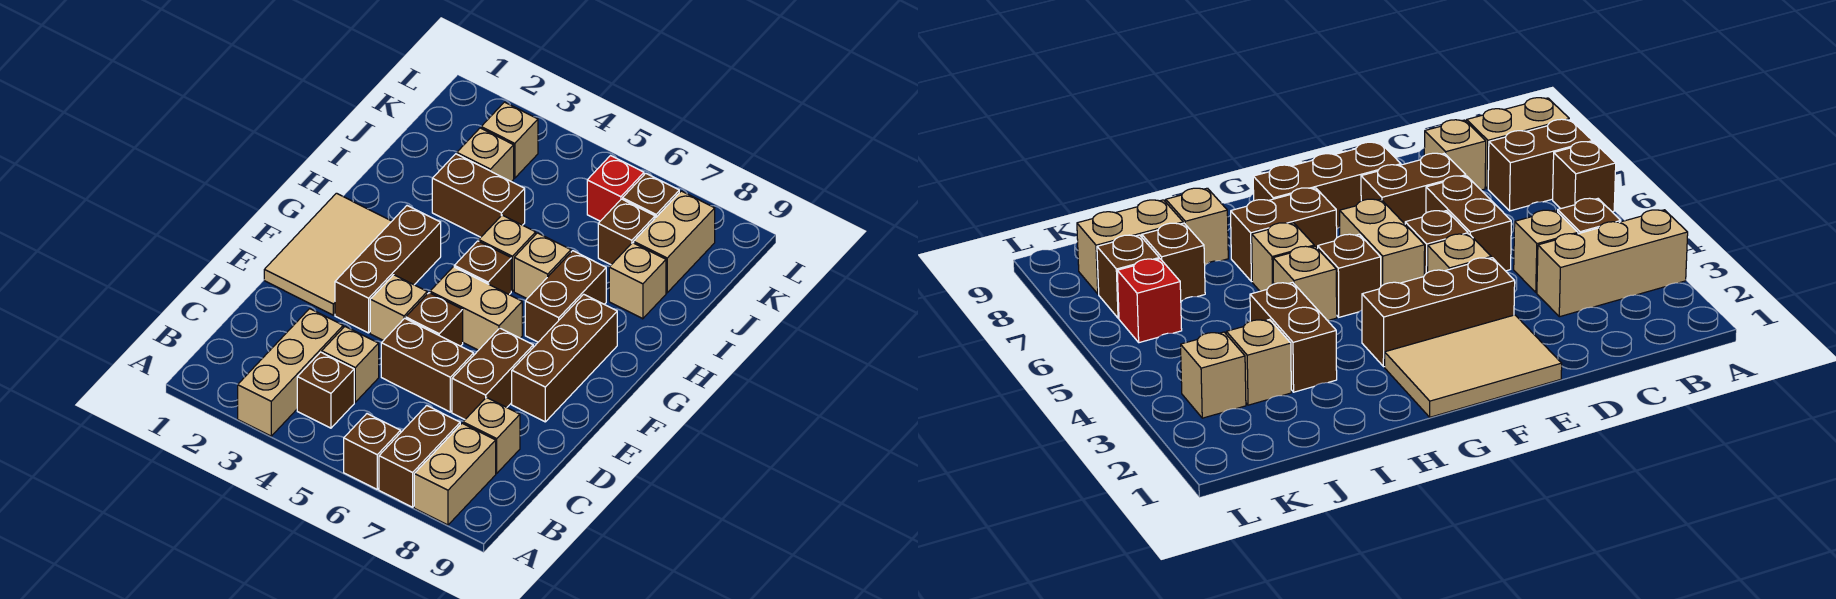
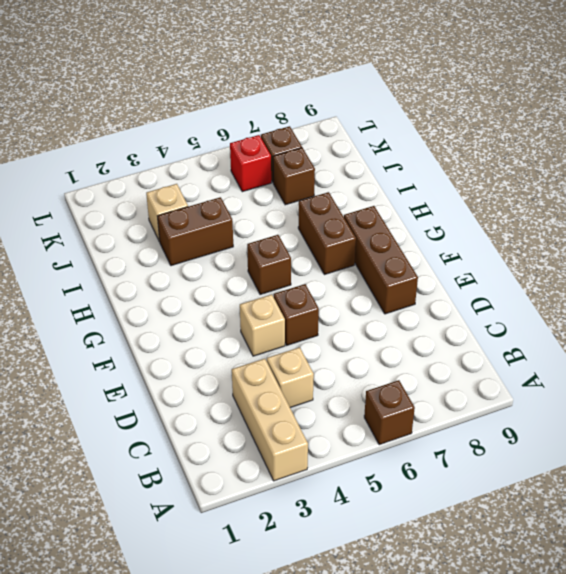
none -> brown brick A7:B7 level 1
none -> tan brick A8:B8 level 1
none -> brown brick B4 level 1

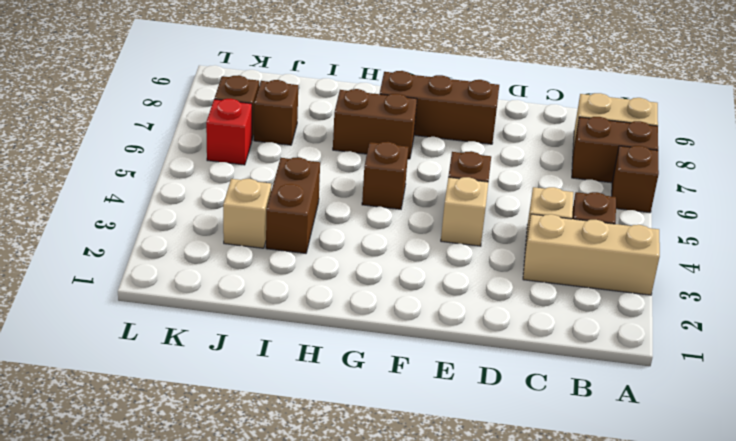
none -> tan brick C8 level 1
none -> brown brick D5:D6 level 1
none -> brown brick D7:E7 level 1

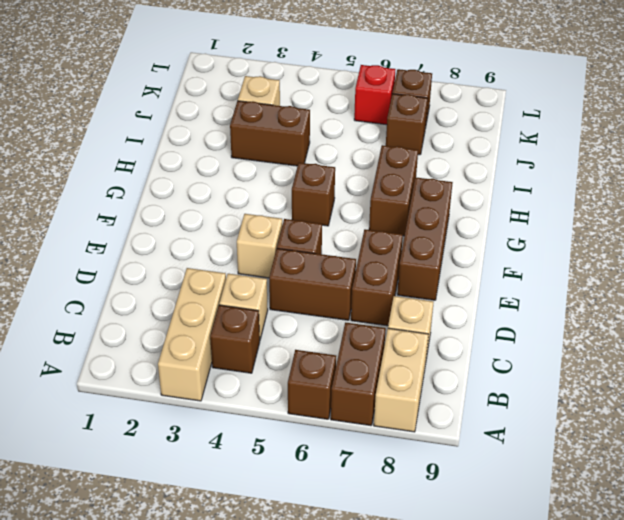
none -> tan tile E1:G2 level 1
none -> brown brick E3:G3 level 1
none -> tan brick F5:F6 level 1

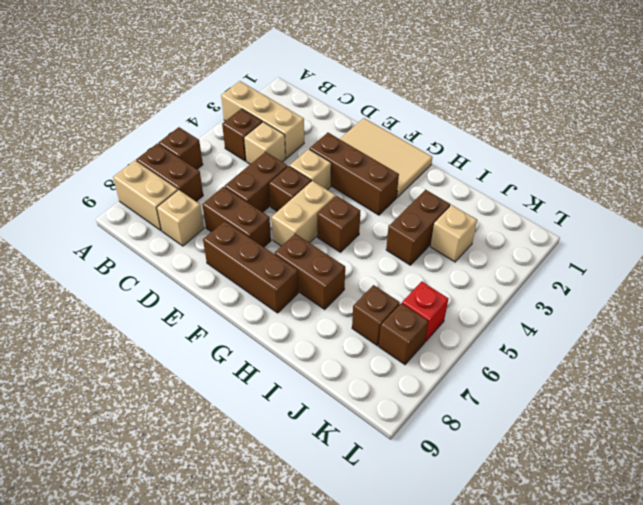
none -> tan brick H5 level 1
none -> tan brick H6 level 1
none -> tan brick I8 level 1

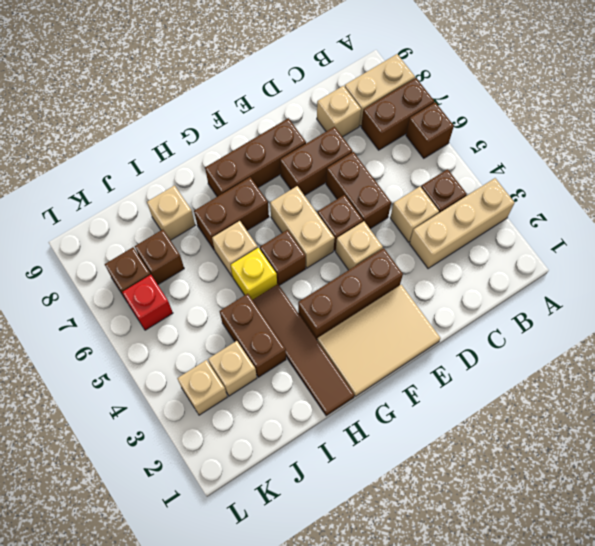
brown tile H1:H4 level 1 -> none
yellow brick H5 level 1 -> tan brick H5 level 1
none -> tan brick J8:K8 level 1

